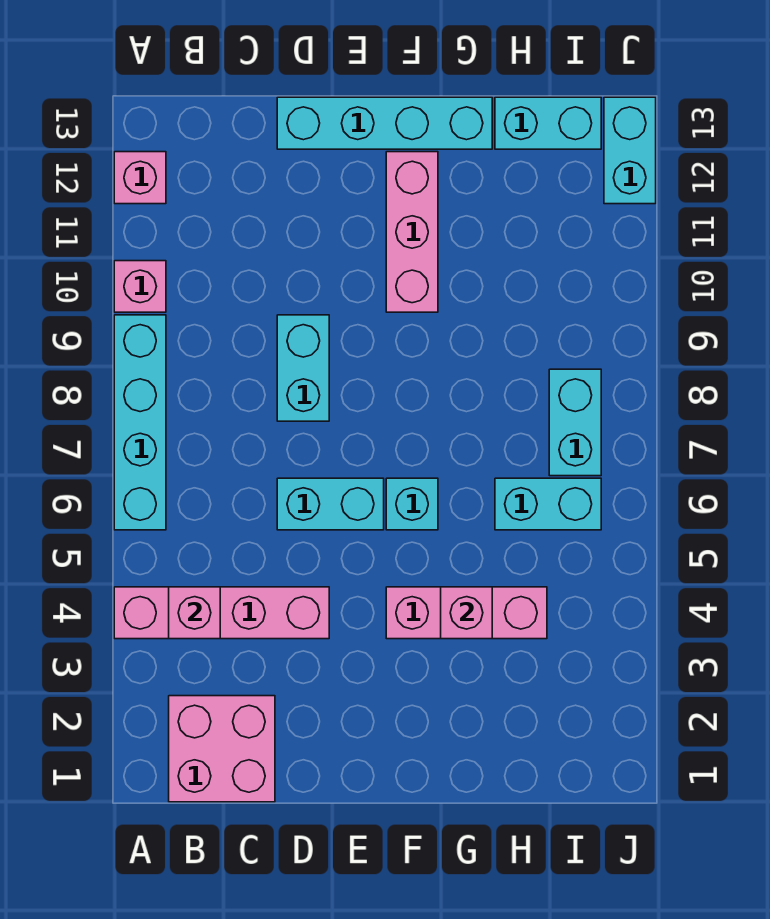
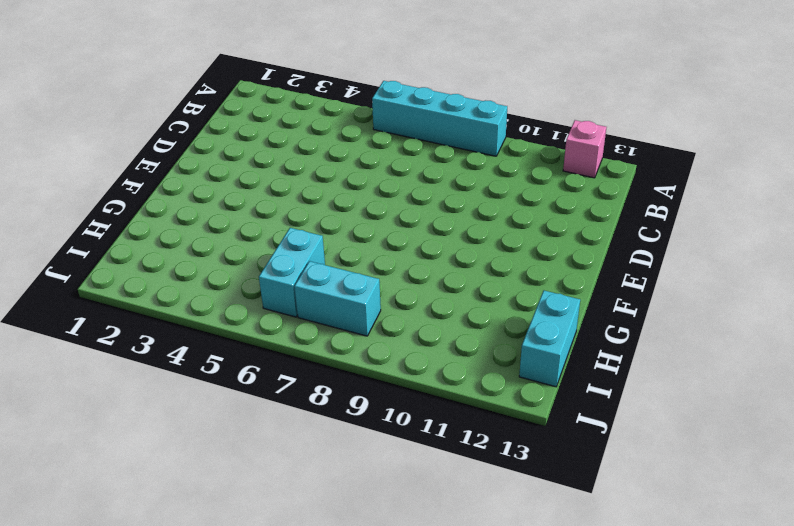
none -> pink brick A4:D4 level 1
none -> pink brick A10 level 1
none -> pink brick B1:C2 level 1

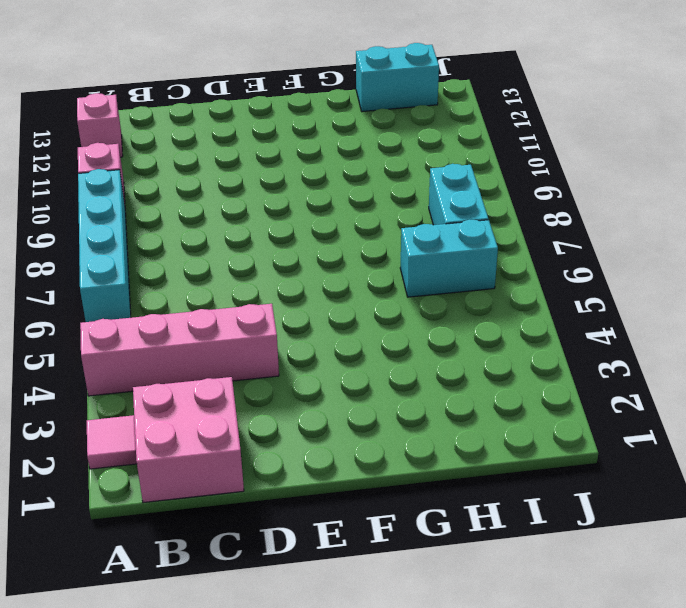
pink tile A2 level 1 -> none
none -> cyan brick D6:E6 level 1
none -> cyan brick D8:D9 level 1
none -> cyan brick D13:G13 level 1

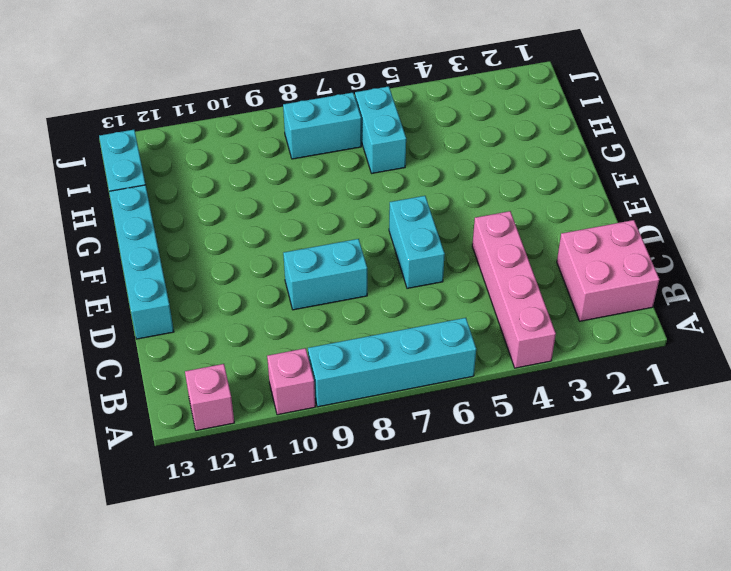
none -> pink brick F4:H4 level 1
none -> cyan brick F6 level 1
none -> pink brick F10:F12 level 1

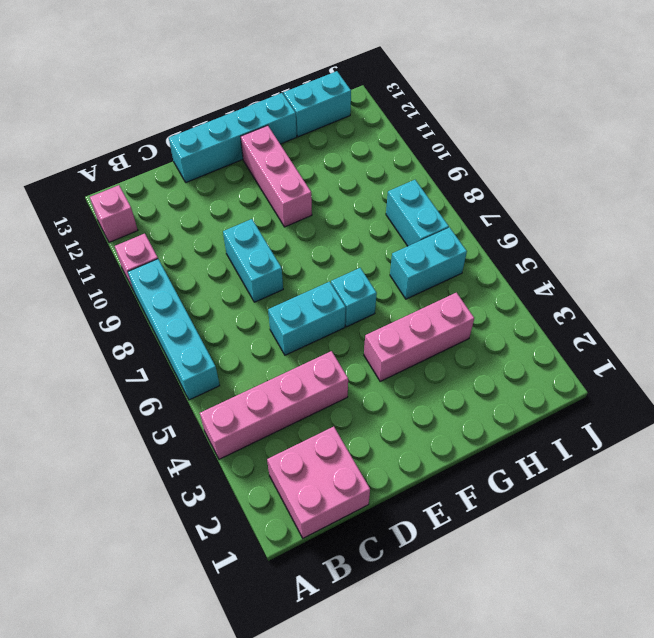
none -> cyan brick J12:J13 level 1
none -> pink brick B4 level 2
none -> pink brick G4 level 2

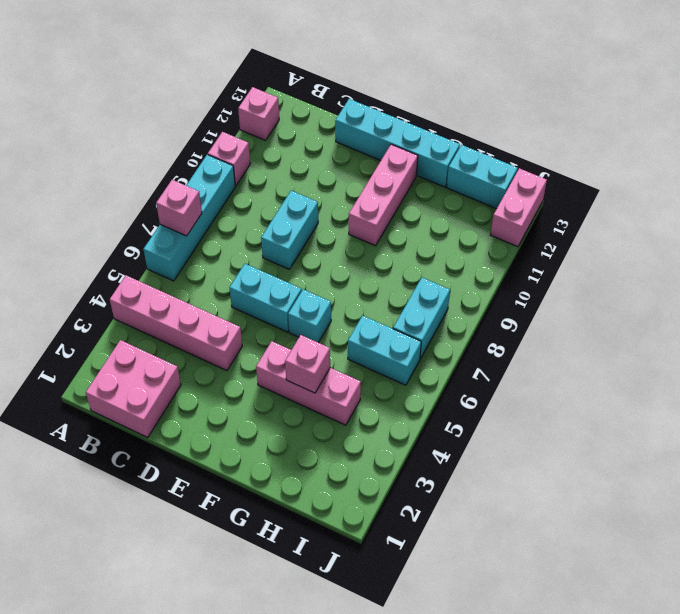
pink brick A7 level 2 -> pink brick B4 level 2
pink brick J12:J13 level 1 -> cyan brick J12:J13 level 1

